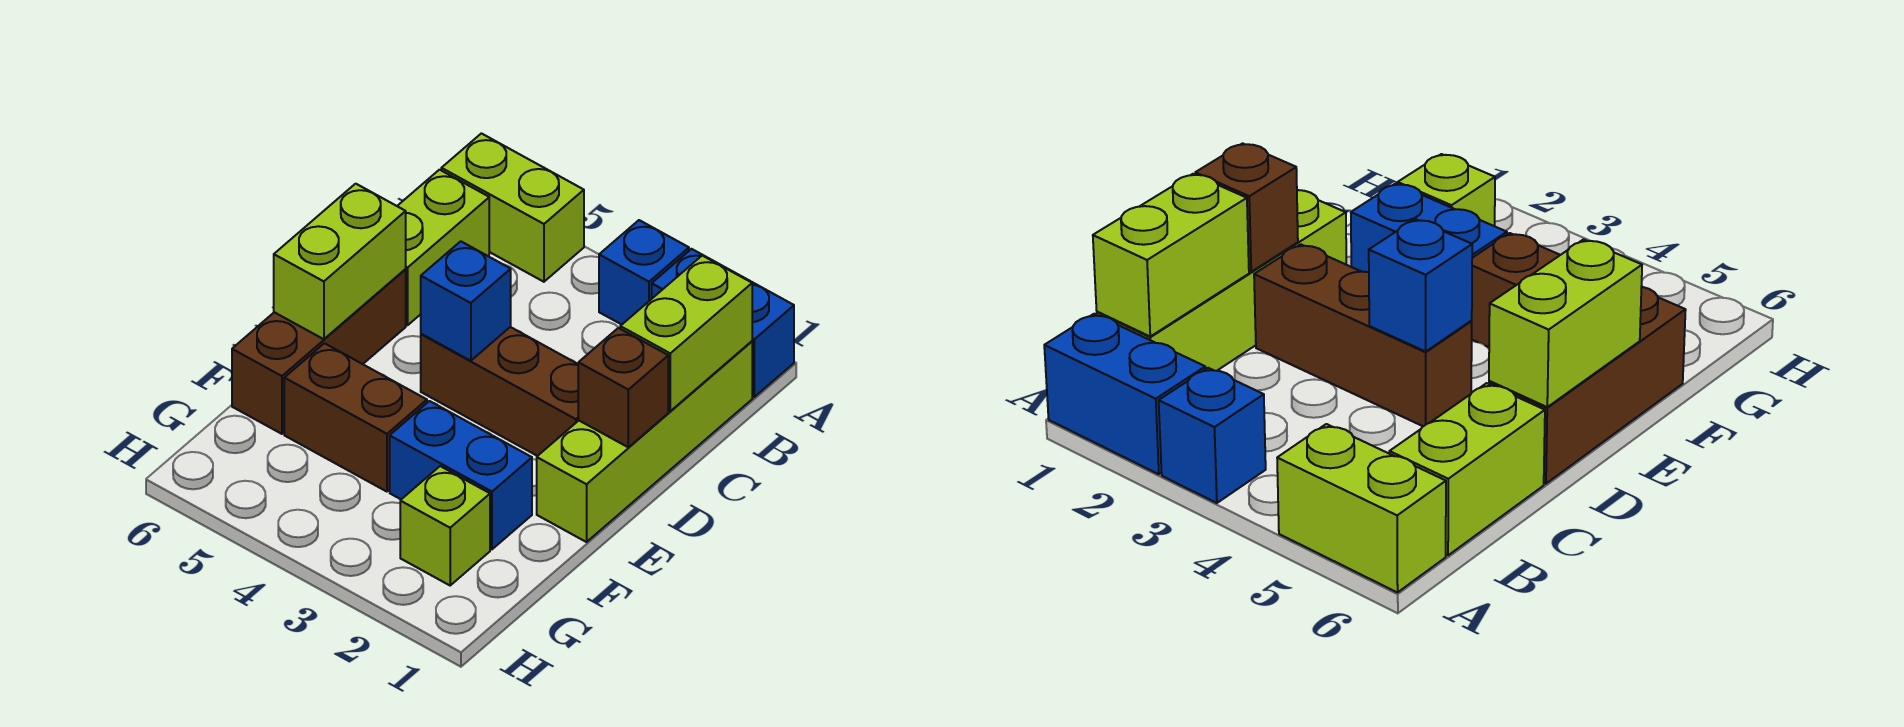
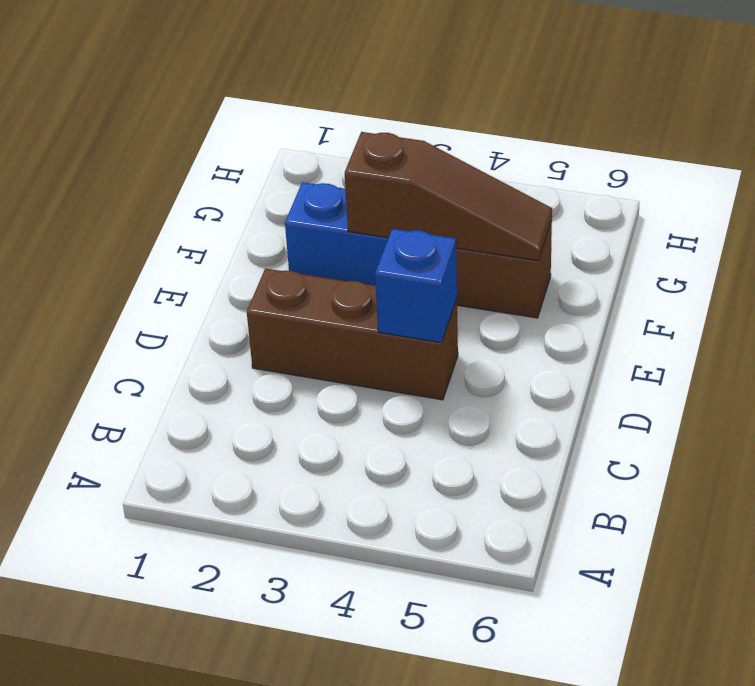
brown slope F3:F5 level 2 top 3 -> none
none -> blue brick A1:A2 level 1
none -> blue brick A3 level 1
none -> lime brick A5:A6 level 1

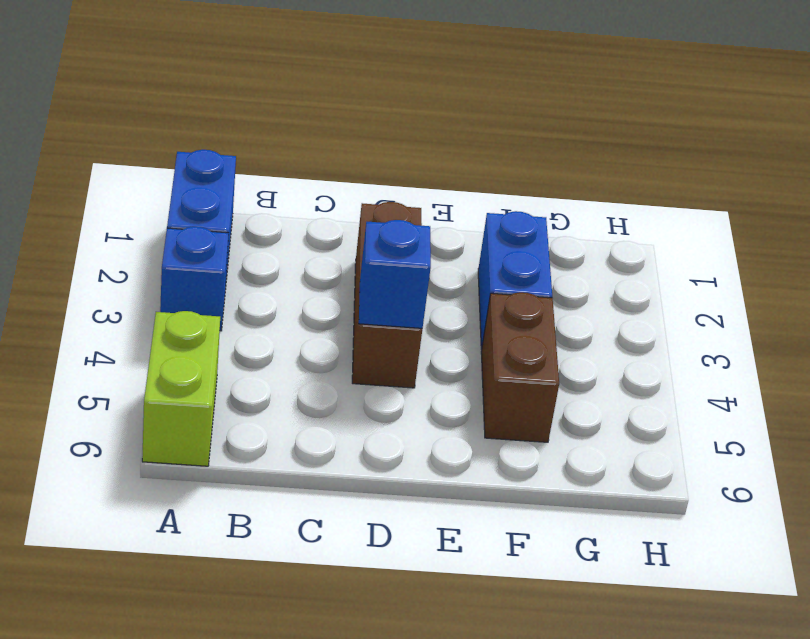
none -> lime brick B1:E1 level 1
none -> lime brick B6:C6 level 1
none -> brown brick D6:F6 level 1

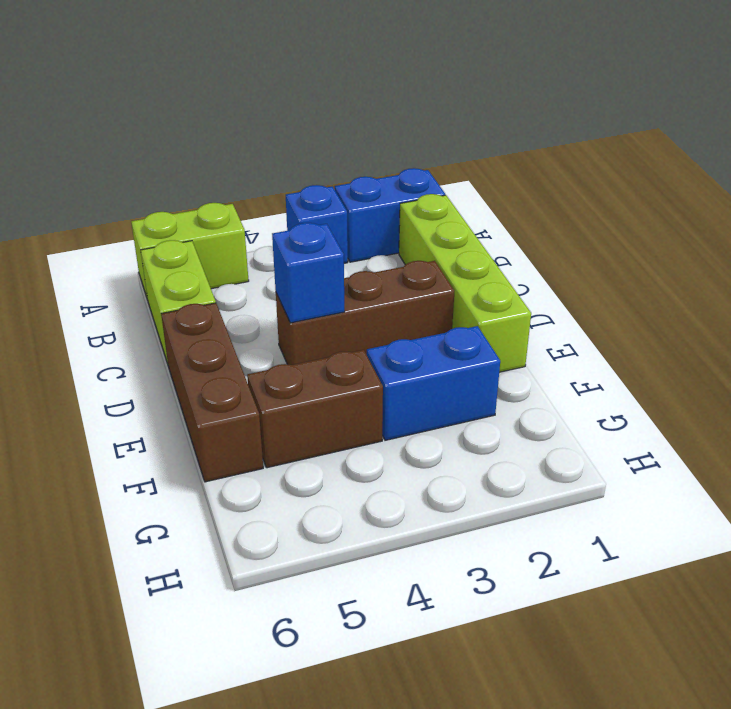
none -> lime brick G2 level 1
none -> lime brick B1:C1 level 2
none -> brown brick D1 level 2

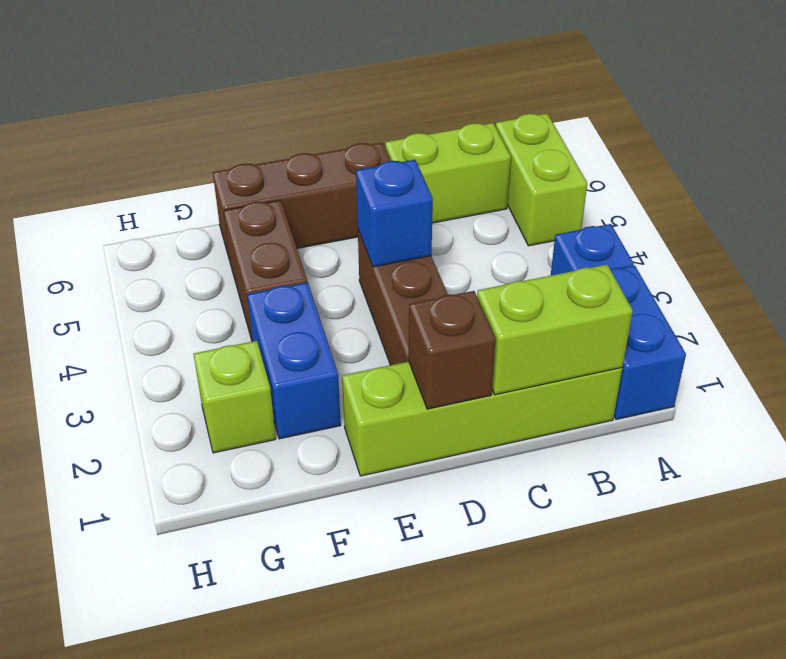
none -> lime brick D6:E6 level 2

